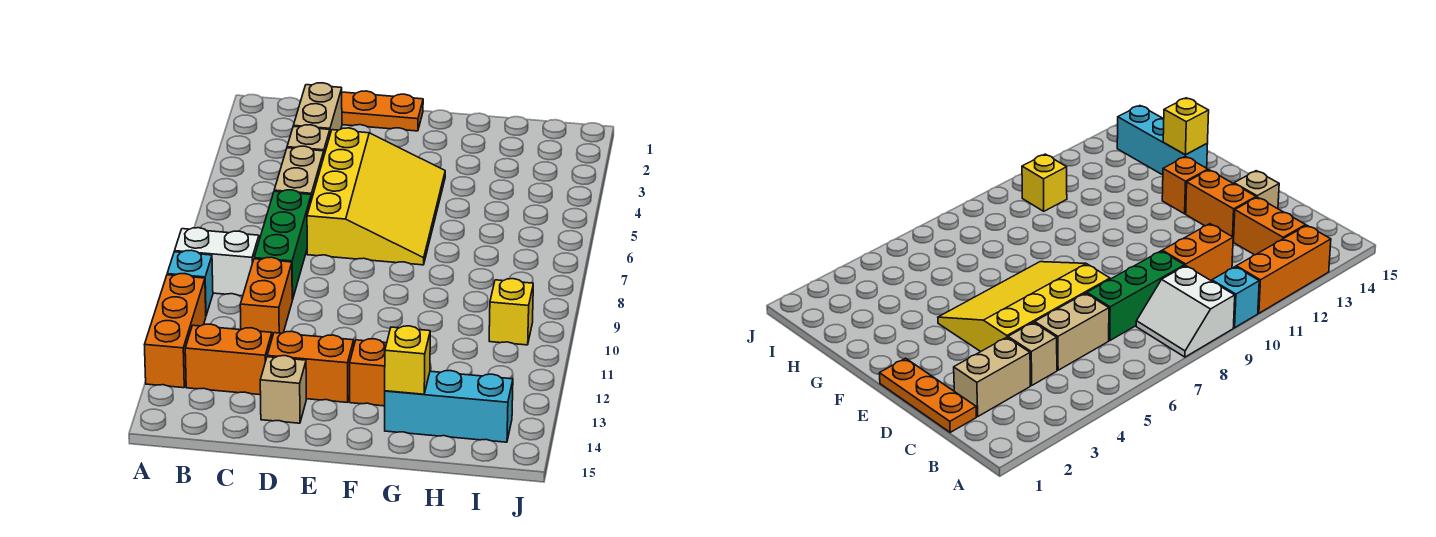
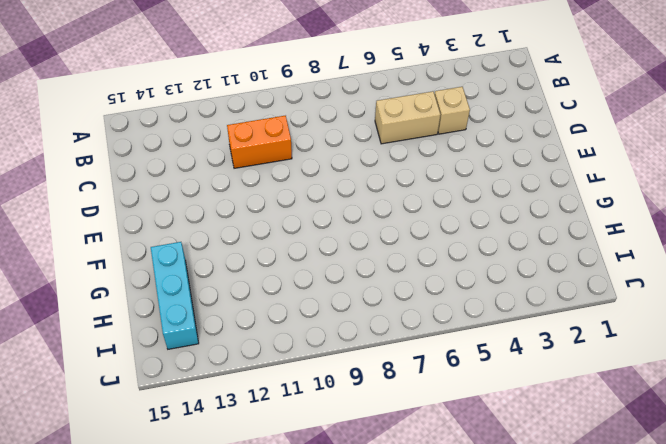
none -> white slope A8:B9 level 1 top 9
none -> cyan brick A10 level 1
none -> orange brick A11:A13 level 1

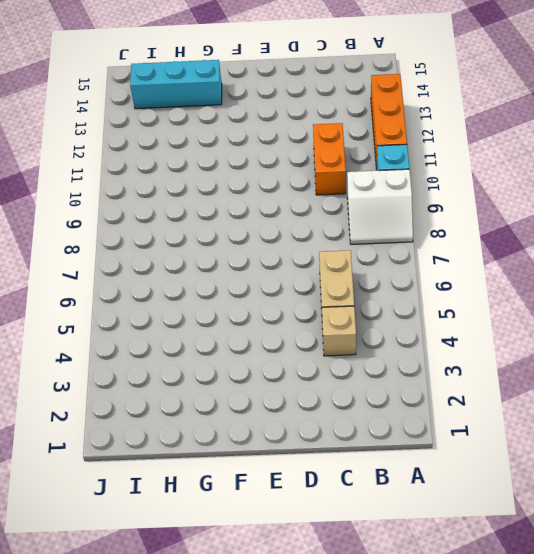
none -> orange brick B13:C13 level 1
none -> orange plate C1:E1 level 1
none -> tan brick C2:C3 level 1

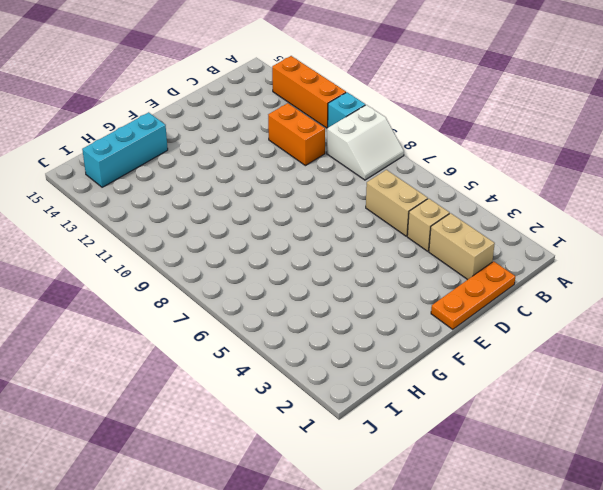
none -> orange brick B13:C13 level 1
none -> green brick C7:C9 level 1
none -> yellow slope D4:F7 level 1 top D

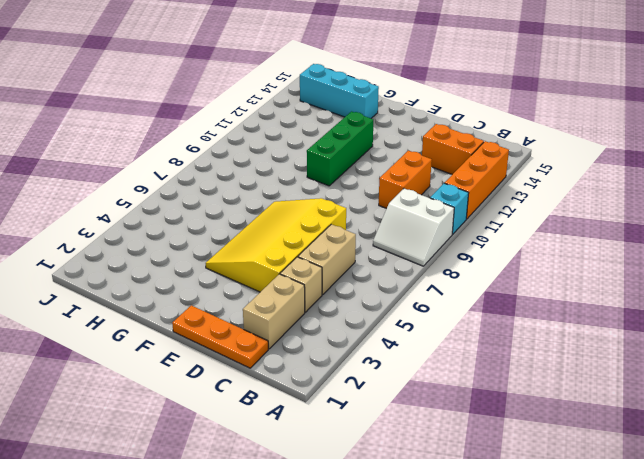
green brick F10:F12 level 1 -> green brick C7:C9 level 1
none -> orange brick D13:E13 level 1
none -> tan brick D14 level 1
none -> orange brick F13 level 1

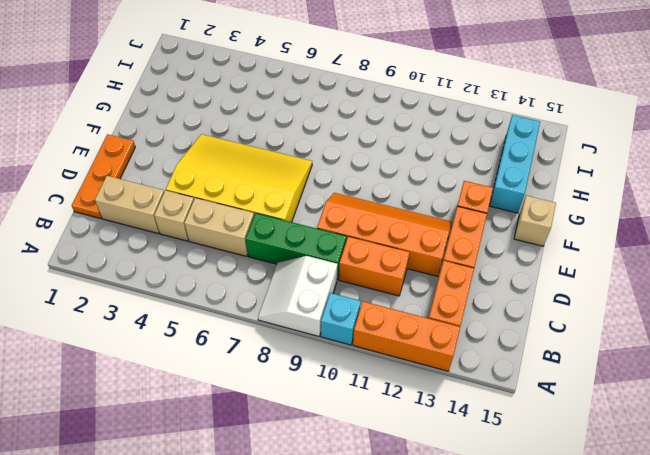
orange slope D9:E12 level 1 top D -> none
tan brick F15 level 1 -> tan brick D14 level 1
none -> yellow brick I10 level 1
none -> yellow brick G14 level 2

